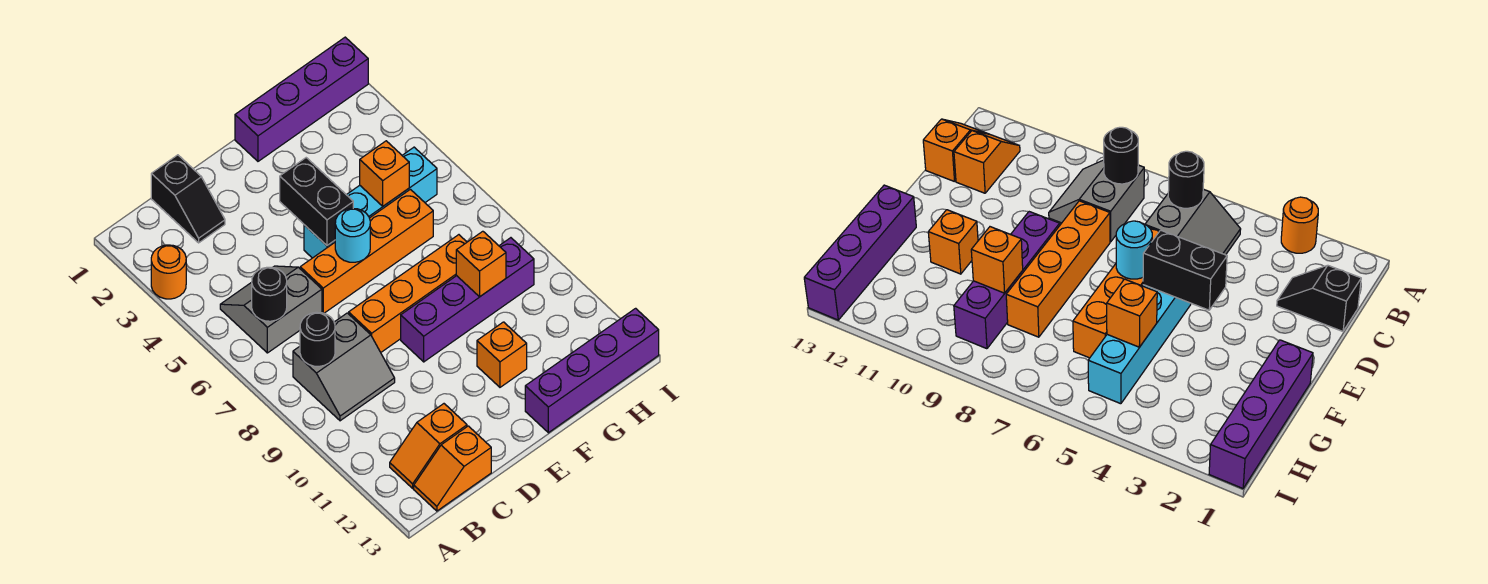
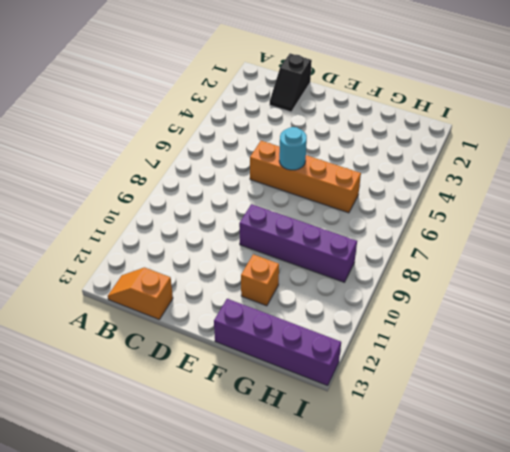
none -> orange round brick A3 level 1
none -> grey slope B5:C6 level 1 top 6
none -> grey slope B8:C9 level 1 top 8

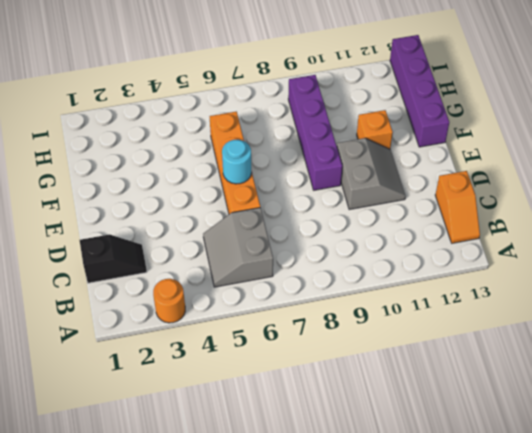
grey slope D10:E11 level 1 top 10 -> grey slope B8:C9 level 1 top 8
none -> orange slope B12:C12 level 1 top C
none -> orange brick D8:G8 level 1
none -> cyan brick E5:H5 level 1

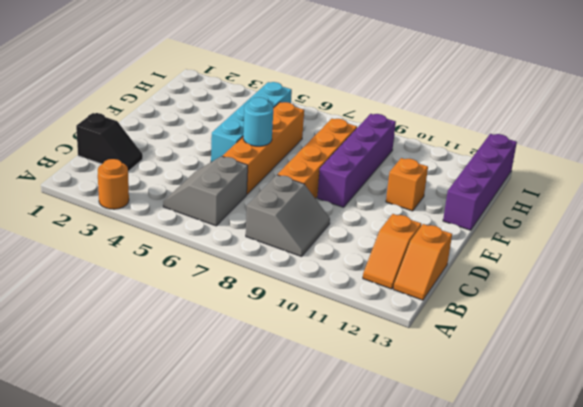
none -> purple brick F1:I1 level 1
none -> black round brick B6 level 2
none -> black round brick B8 level 2

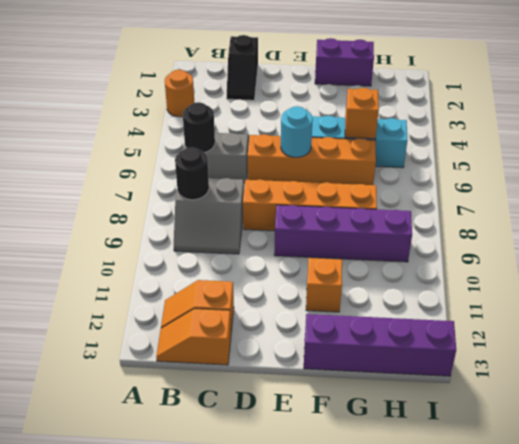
purple brick F1:G1 level 1 -> purple brick F1:I1 level 1
none -> black brick E4:E5 level 2
none -> orange brick G9 level 2

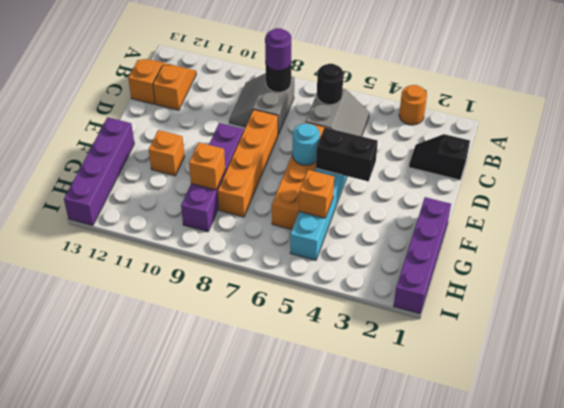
purple round brick B8 level 3 -> none

